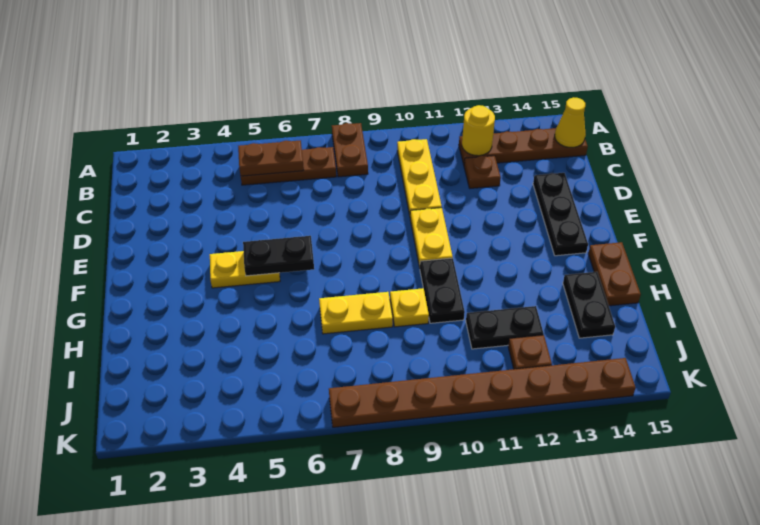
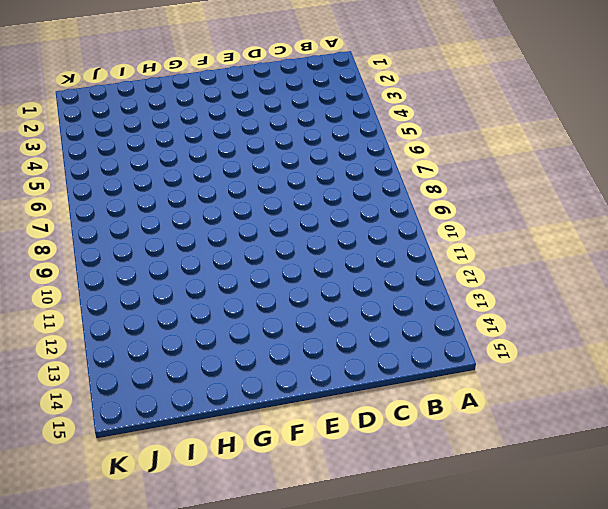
none -> brown plate A8:B8 level 1
none -> brown plate B5:B7 level 1
none -> yellow plate B10:D10 level 1

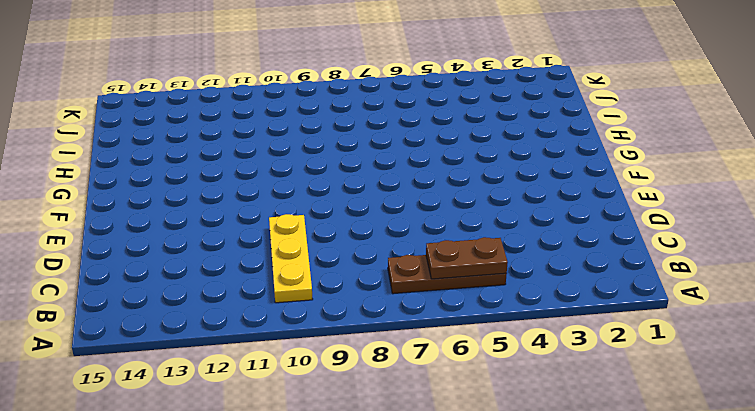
none -> brown plate A8:B8 level 1
none -> brown plate B12:B15 level 1
none -> brown plate C12 level 1

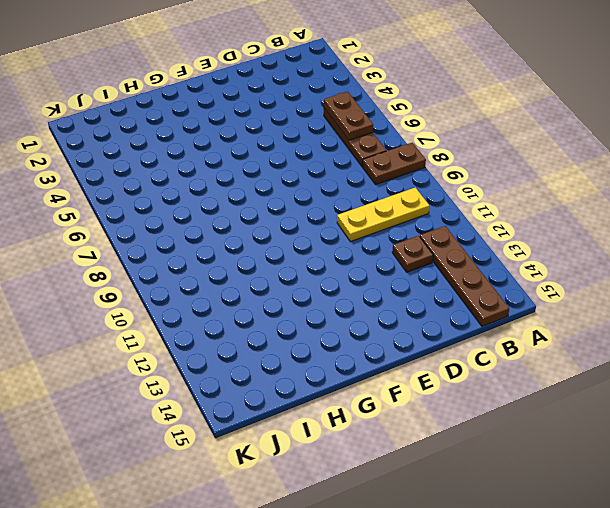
none -> black plate D14:F14 level 1
none -> yellow plate E10:F10 level 1
none -> yellow plate F4:F5 level 1

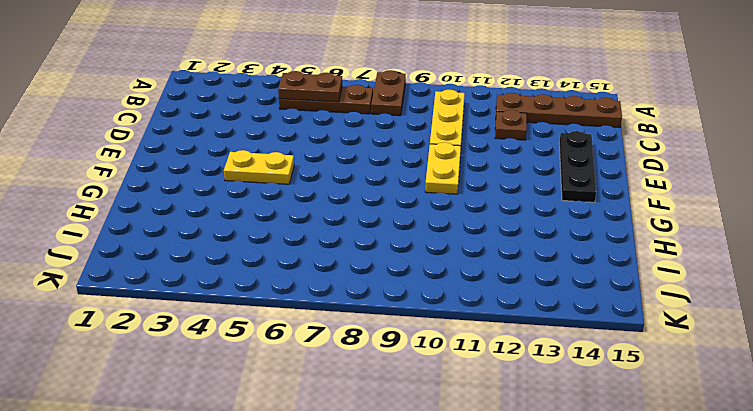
none -> black plate G10:H10 level 1
none -> brown plate G15:H15 level 1
none -> yellow plate H7:H8 level 1

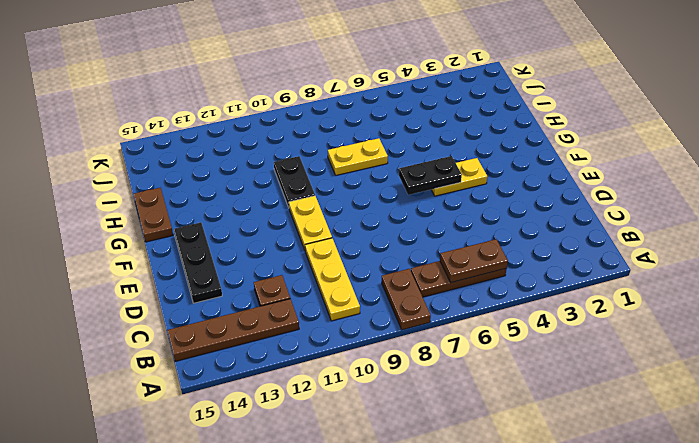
none -> yellow plate H9 level 1
none -> black plate H14:I14 level 1
none -> black plate I11:I12 level 1

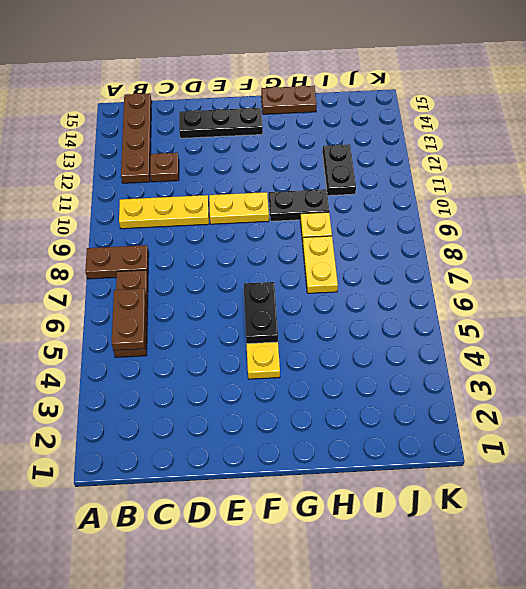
none -> black plate H14:I14 level 1
none -> brown plate J12 level 1
none -> brown plate K7:K14 level 1

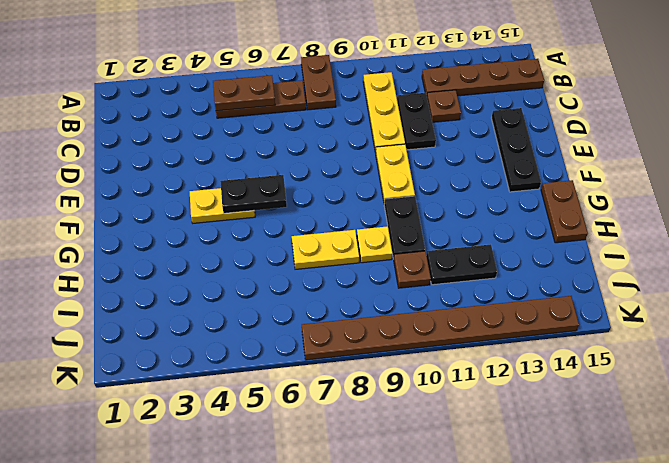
black plate C11:D11 level 1 -> black plate H14:I14 level 1
brown plate I10 level 1 -> brown plate J12 level 1
none -> yellow round brick B12 level 2
none -> yellow cone B15 level 2

